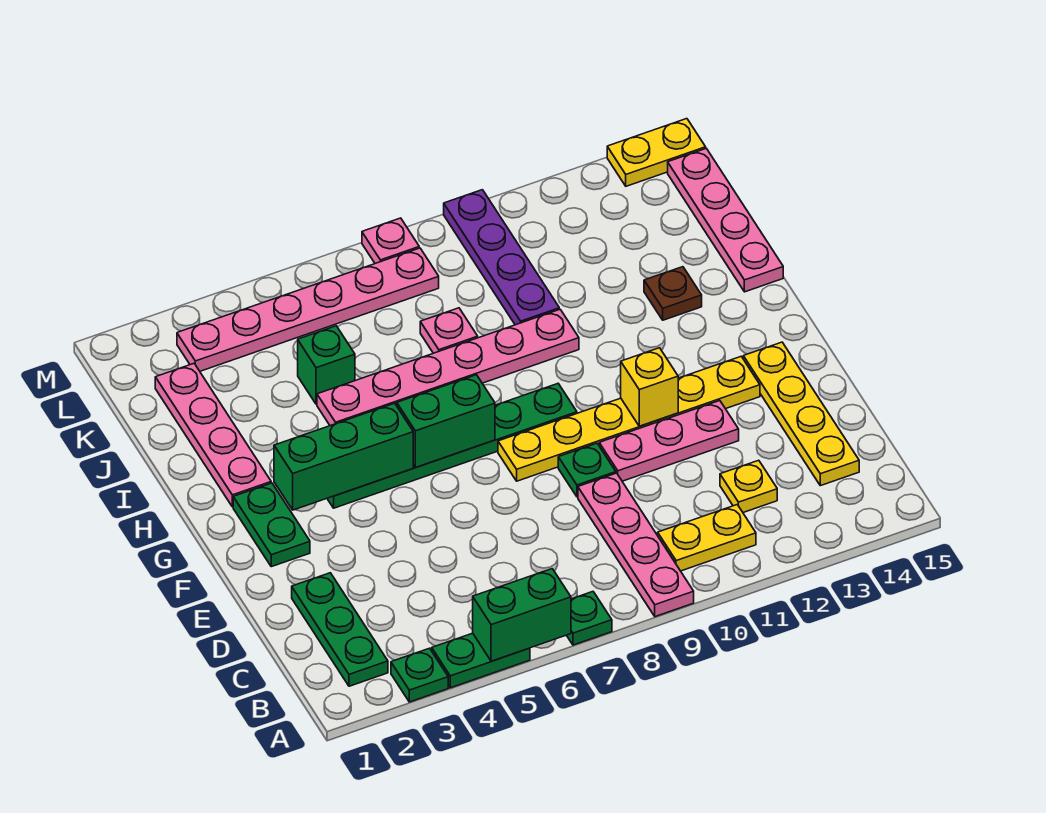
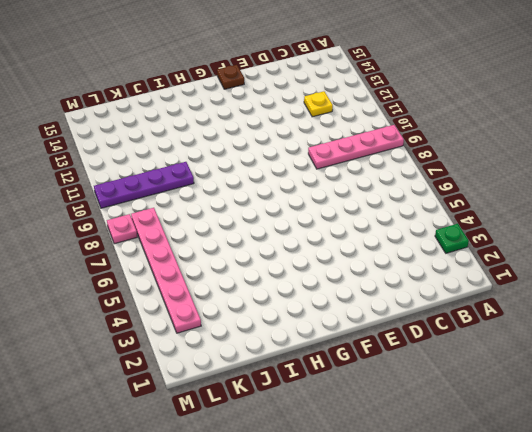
brown plate F15 level 1 -> brown plate I13 level 1
none -> green plate A4:A5 level 1
none -> green plate A7 level 1
none -> green plate B2:D2 level 1

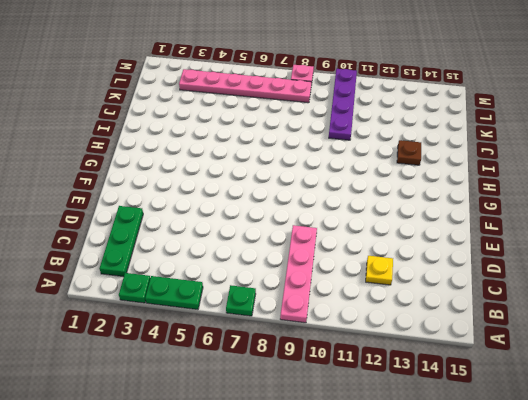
none -> yellow plate B10:B11 level 1
none -> yellow plate C14:F14 level 1
none -> green plate E9 level 1

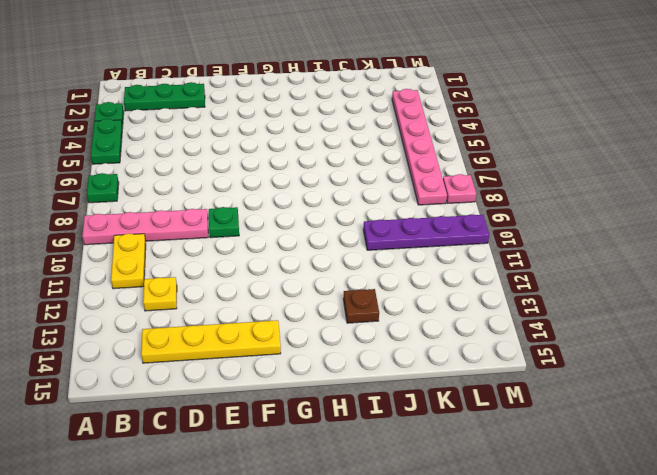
none -> pink plate E10:E12 level 1
none -> green plate F2:G2 level 1
none -> yellow plate F8:F13 level 1

